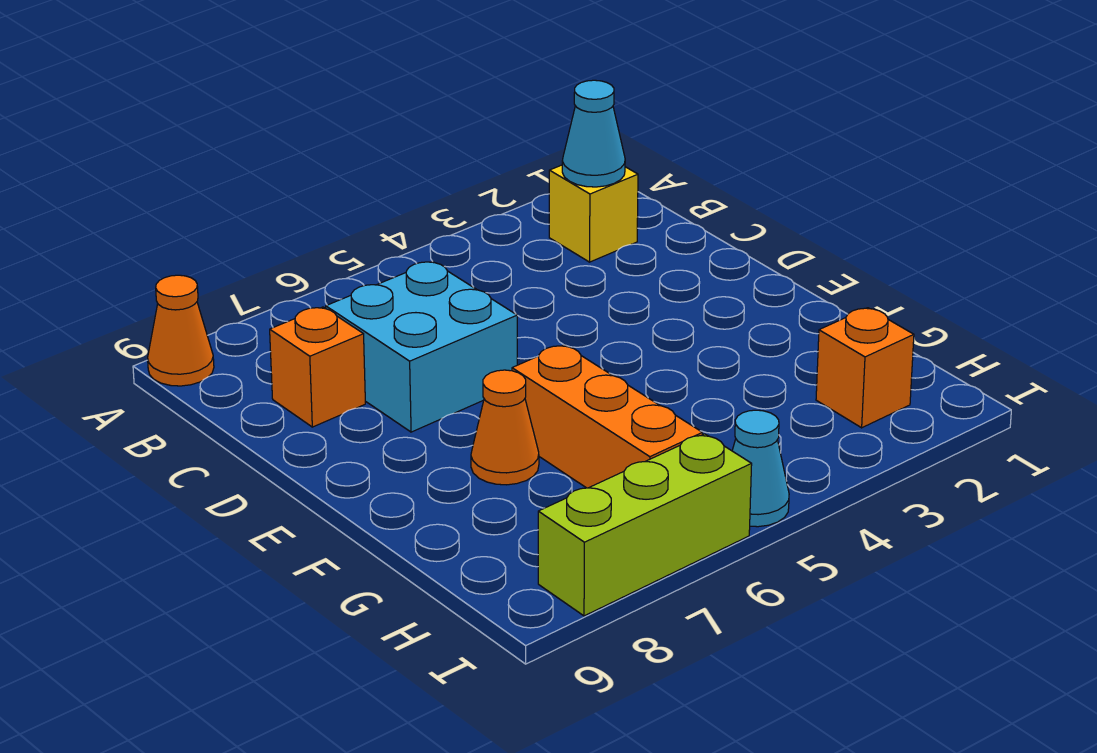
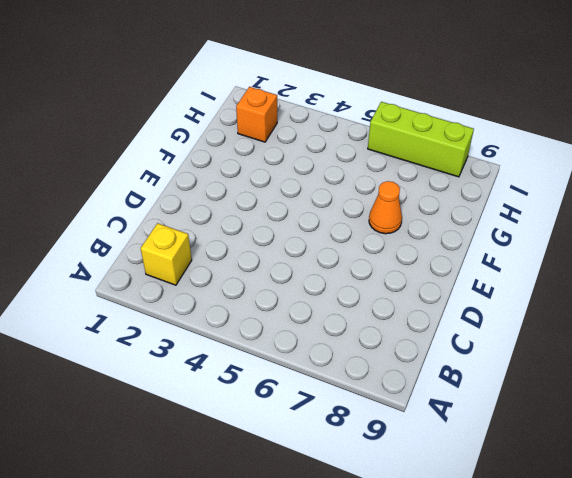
none -> orange cone A9 level 1
none -> cyan brick C6:D7 level 1

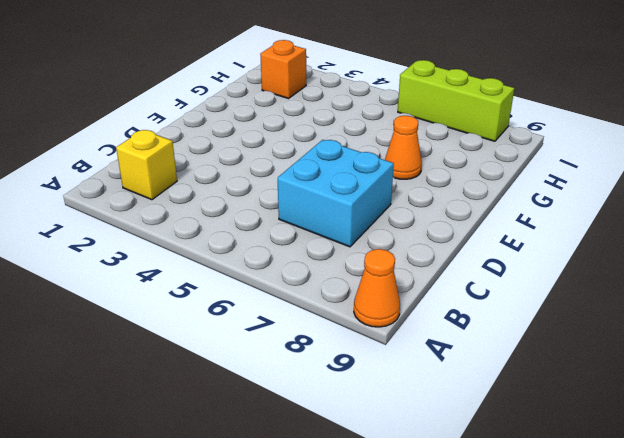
none -> orange brick C8 level 1
none -> orange brick F6:H6 level 1

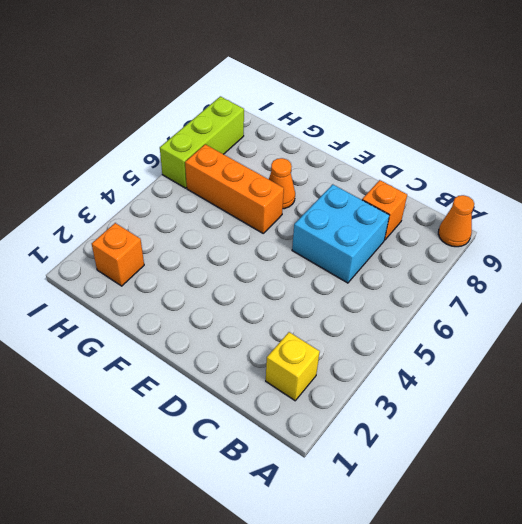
none -> cyan cone I5 level 1
none -> cyan cone B2 level 2

